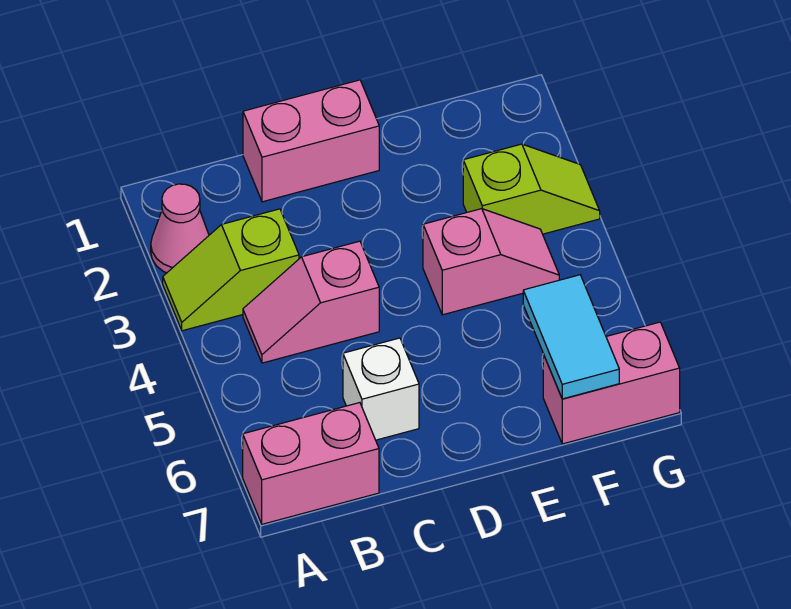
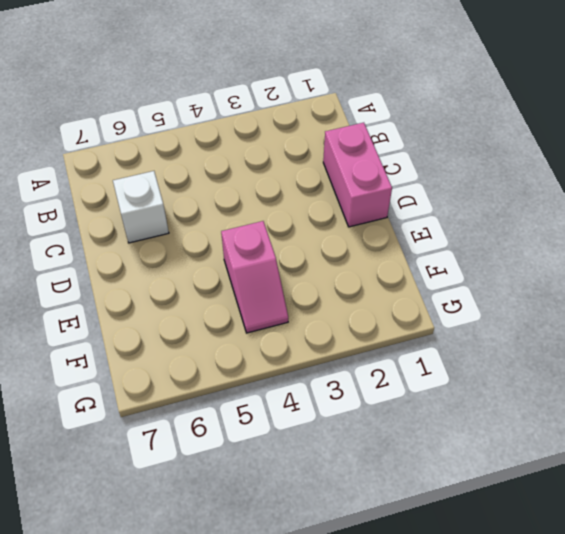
none -> pink cone A2 level 1
none -> lime slope A3:B3 level 1 top B

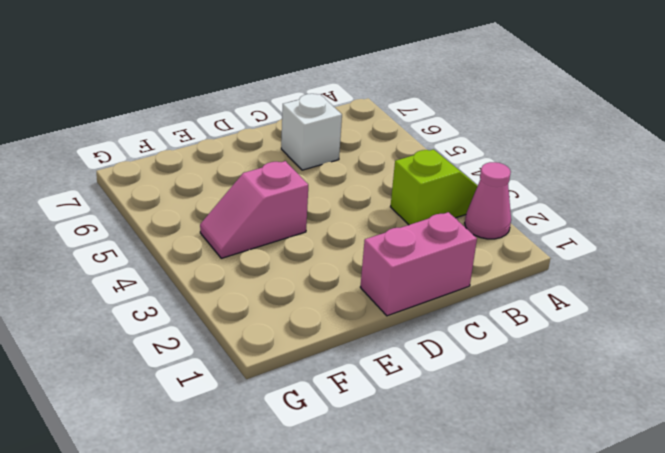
none -> pink brick A7:B7 level 1
none -> pink slope B4:C4 level 1 top C

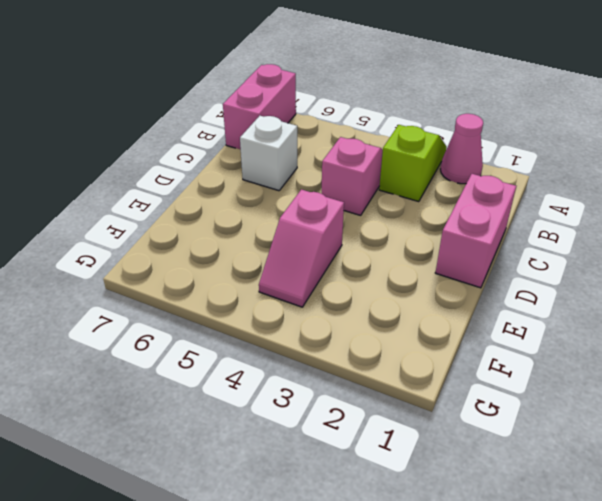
none -> lime slope F3:G3 level 1 top F
none -> pink brick F7:G7 level 1

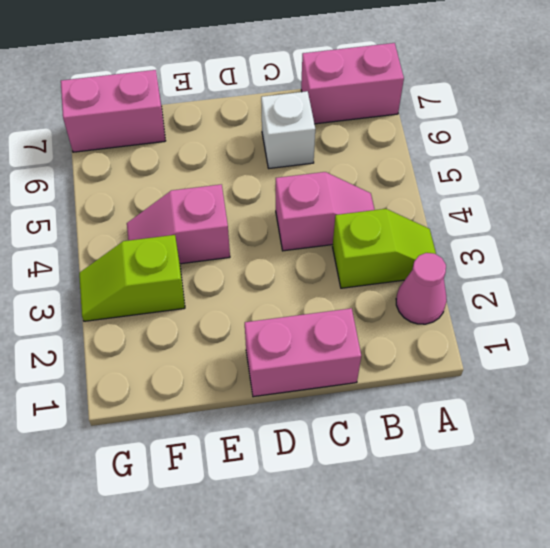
none -> cyan tile F6:F7 level 2

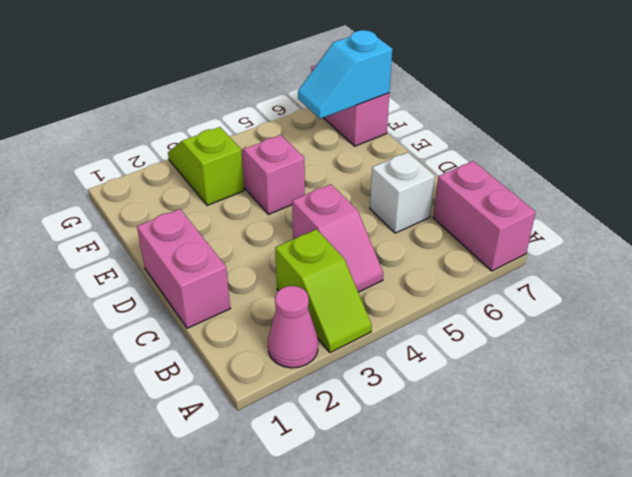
cyan slope F6:F7 level 2 top 7 -> cyan tile F6:F7 level 2

